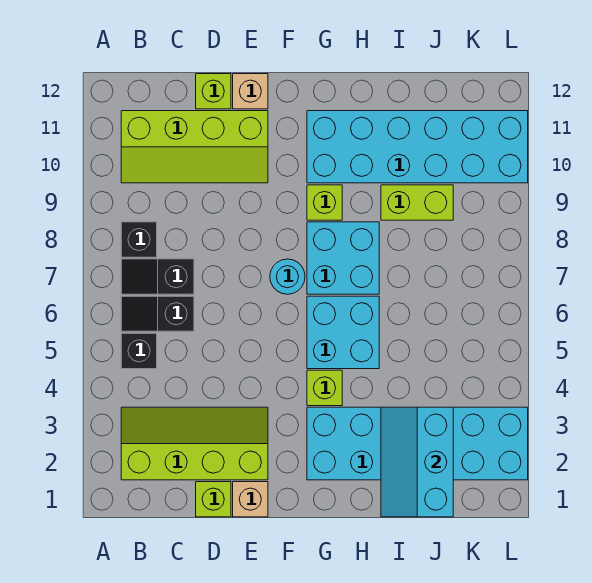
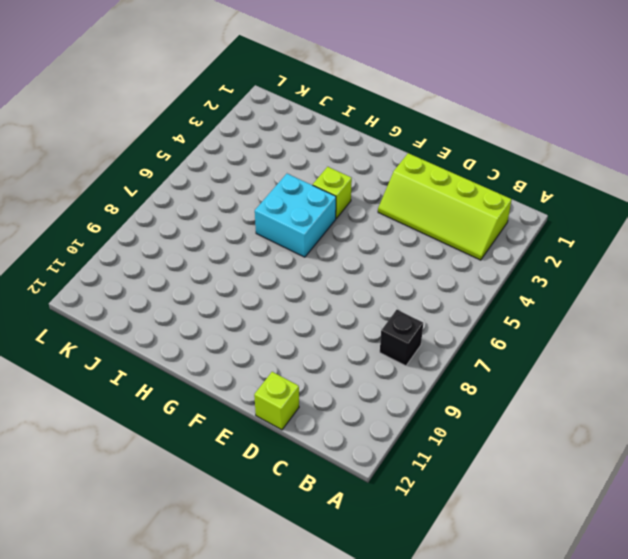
none -> black brick B5 level 1
none -> black slope B6:C6 level 1 top C
none -> black slope B7:C7 level 1 top C

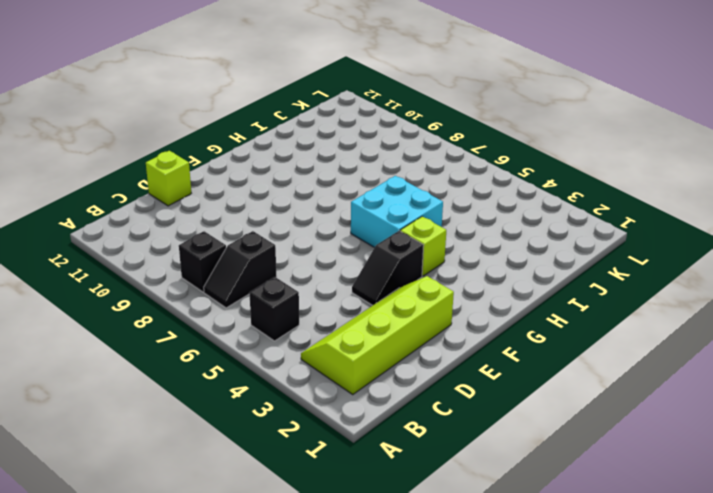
black slope E4:F4 level 1 top F -> black slope B6:C6 level 1 top C
none -> lime slope B10:E11 level 1 top 11
none -> lime brick D1 level 1
none -> tan brick E1 level 1

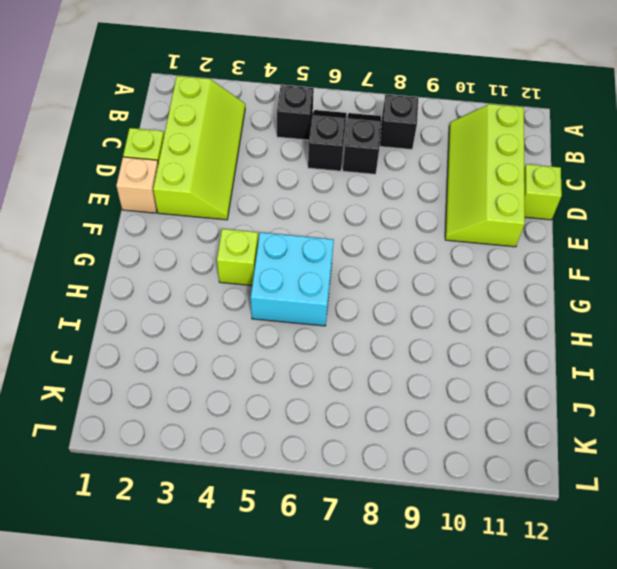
none -> tan brick E12 level 1
none -> cyan round brick F7 level 1
none -> cyan brick G2:L3 level 1

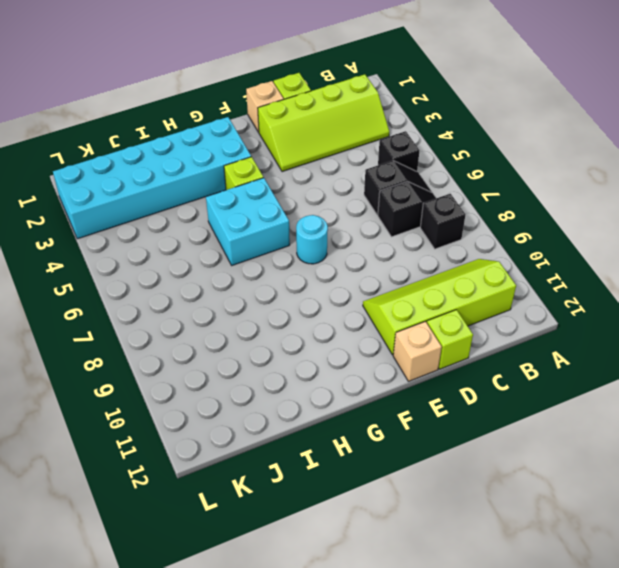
none -> cyan brick G7:H8 level 1
none -> lime brick G9 level 1
none -> cyan brick G10:L11 level 1

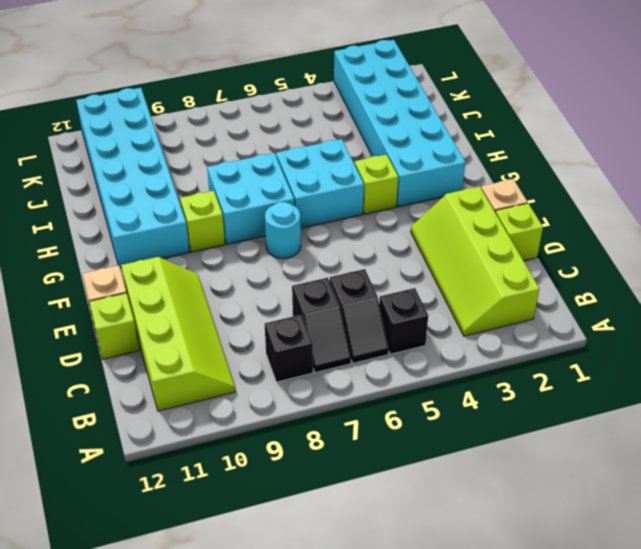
none -> lime brick I9:J9 level 1
none -> cyan slope I1:J3 level 2 top J

